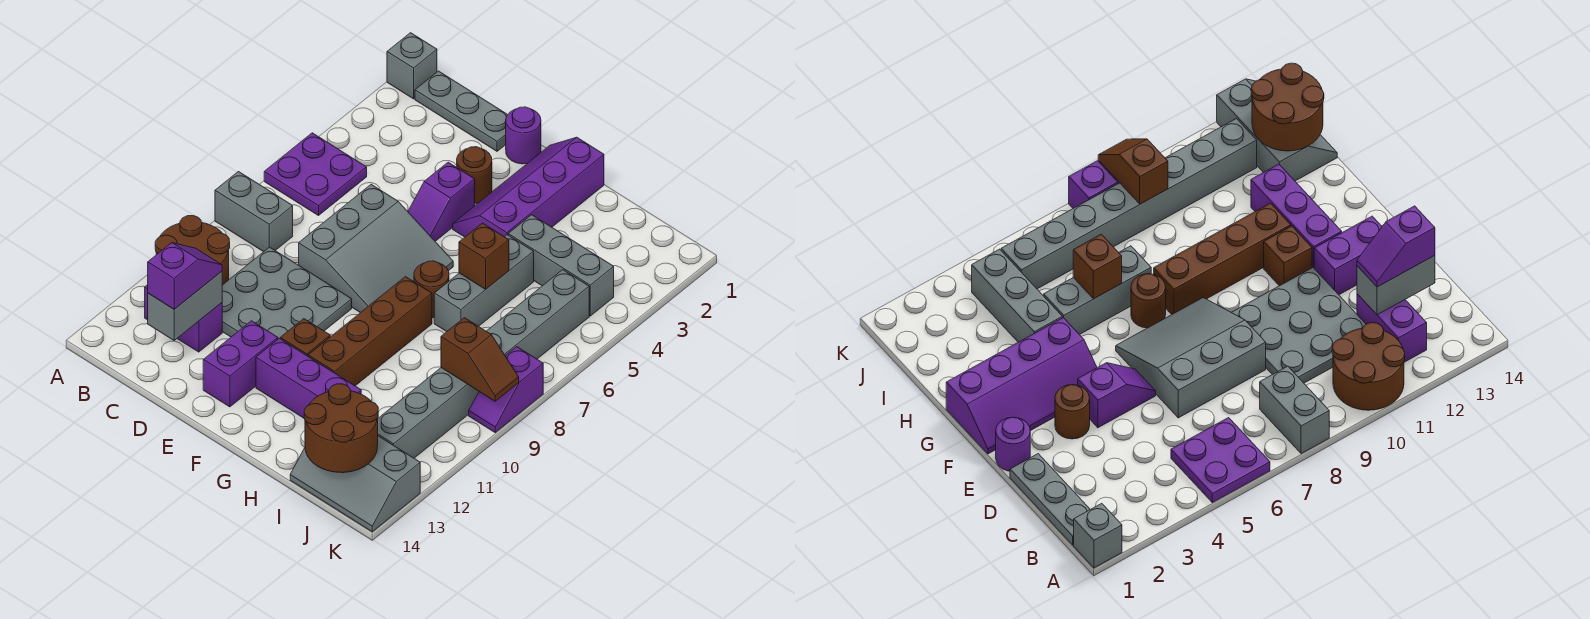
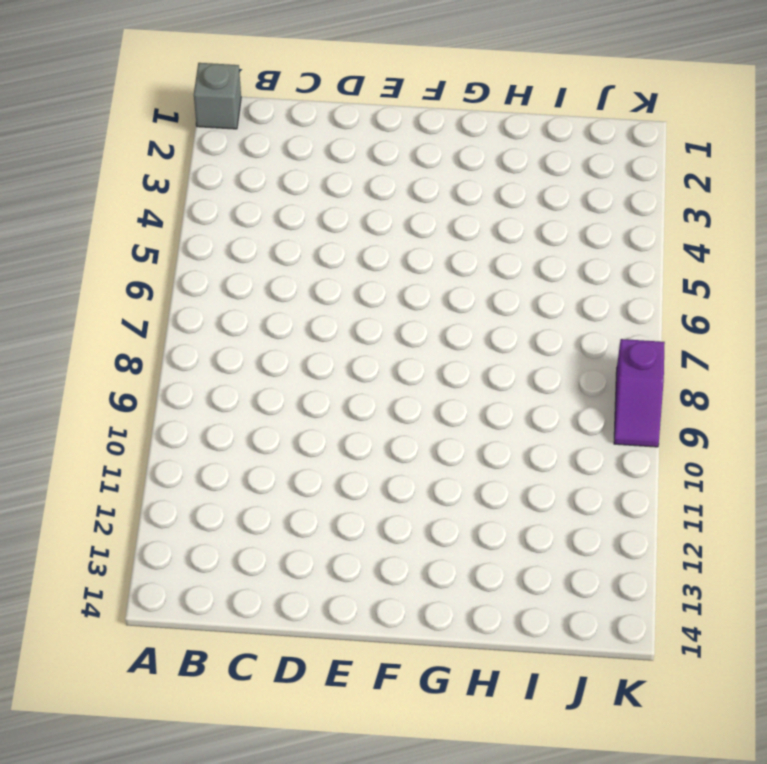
none -> purple plate A5:B6 level 1
none -> grey brick A8:B8 level 1
none -> brown round brick A10:B11 level 1

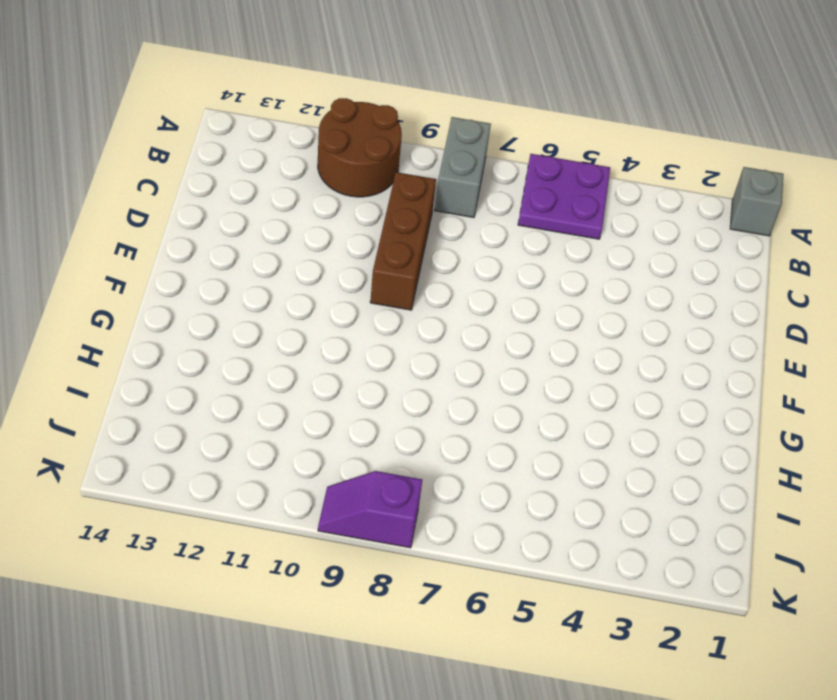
brown brick C9:E9 level 1 -> grey plate C9:E11 level 1
none -> grey plate B1:D1 level 1
none -> purple brick B12:C12 level 1
none -> grey slope D6:F8 level 1 top D

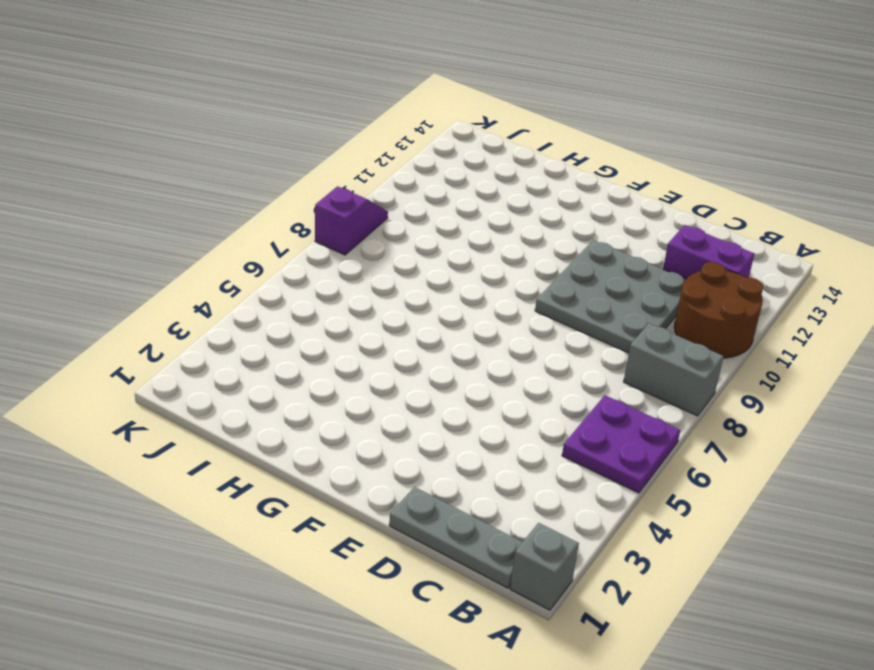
none -> grey slope D6:F8 level 1 top D
none -> purple round brick E1 level 1
none -> brown round brick E3 level 1

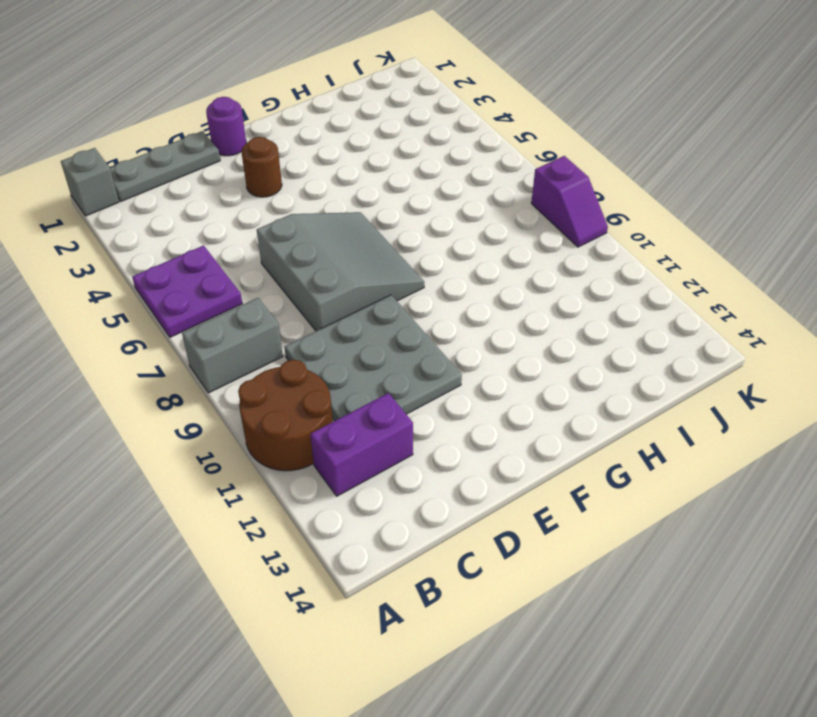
none -> purple slope E4:E5 level 1 top 4
none -> purple brick E12:E13 level 1
none -> purple slope F1:G4 level 1 top G

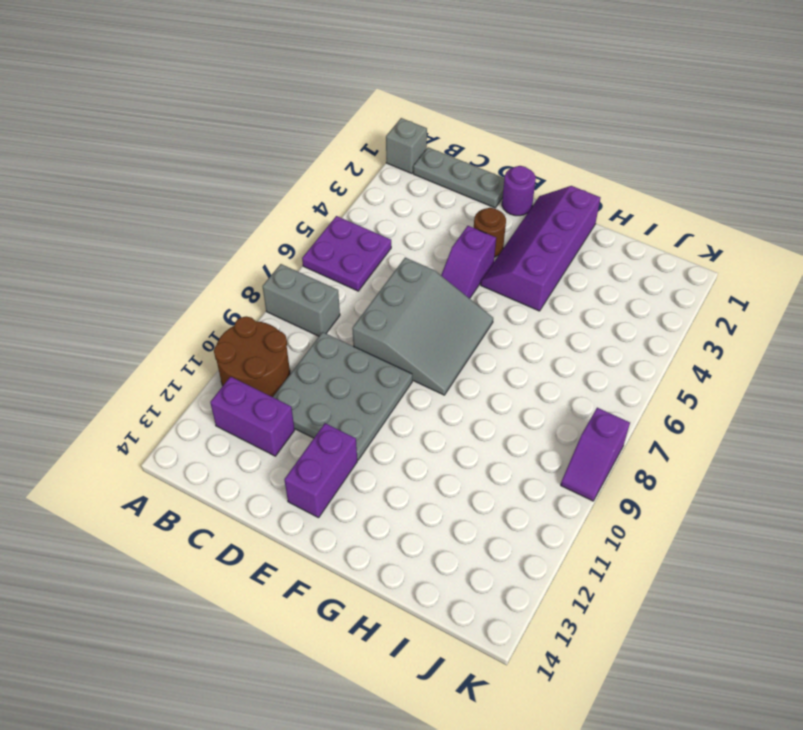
none -> brown brick F11 level 1
none -> purple brick F12:H12 level 1
none -> brown round brick G7 level 1

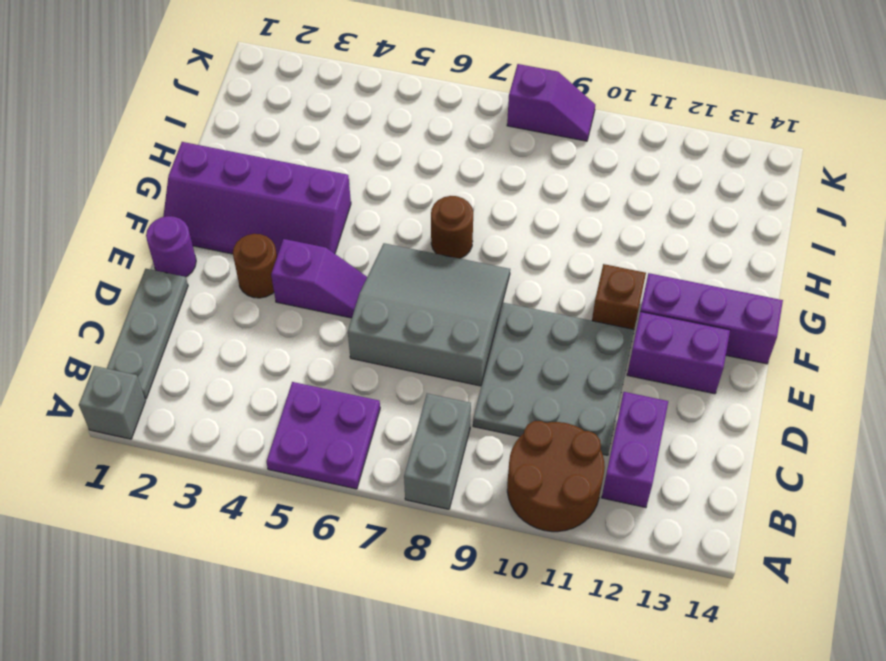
purple brick F12:F14 level 1 -> purple brick F12:H12 level 1
none -> brown brick G8:G11 level 1
none -> grey brick H4:J4 level 1
none -> grey brick H5:H7 level 1

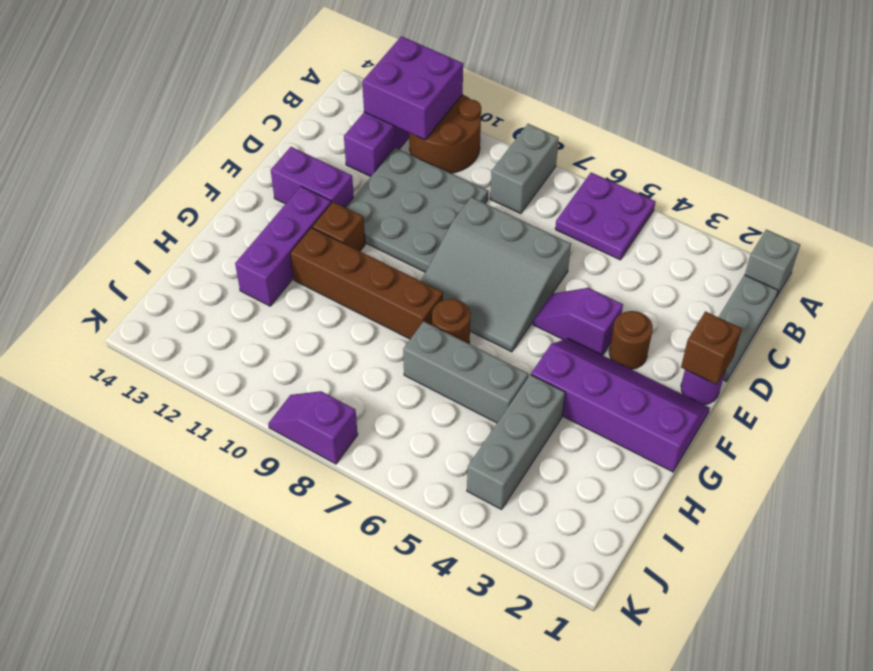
purple brick A11:B12 level 2 -> none
brown brick E1 level 2 -> brown brick H6 level 2
none -> grey slope I13:K14 level 1 top 13
none -> grey brick J5:J12 level 1
none -> grey brick C12:C13 level 2

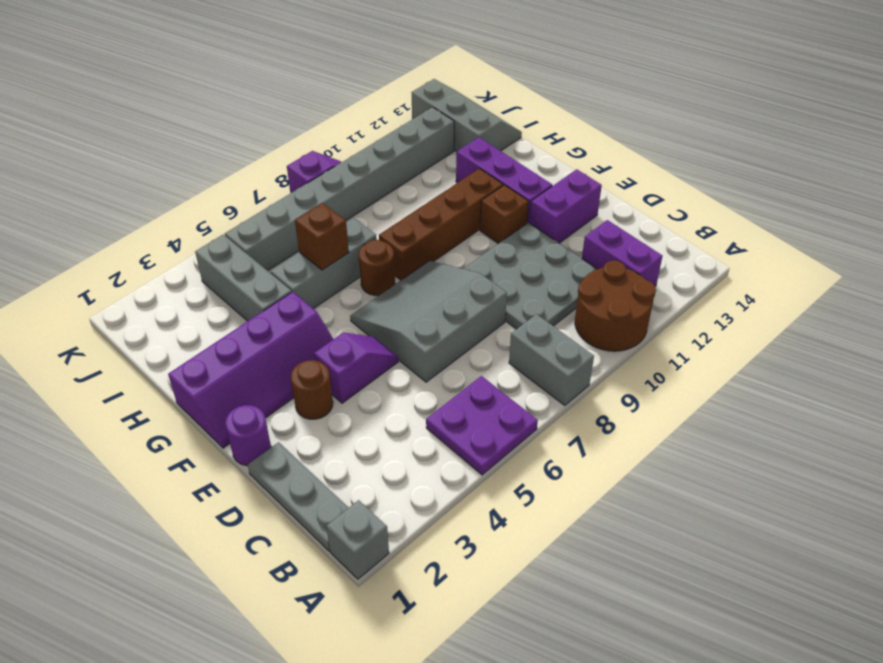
none -> grey brick C12:C13 level 2
none -> brown round brick I13:J14 level 2
none -> brown slope J9:K9 level 2 top J

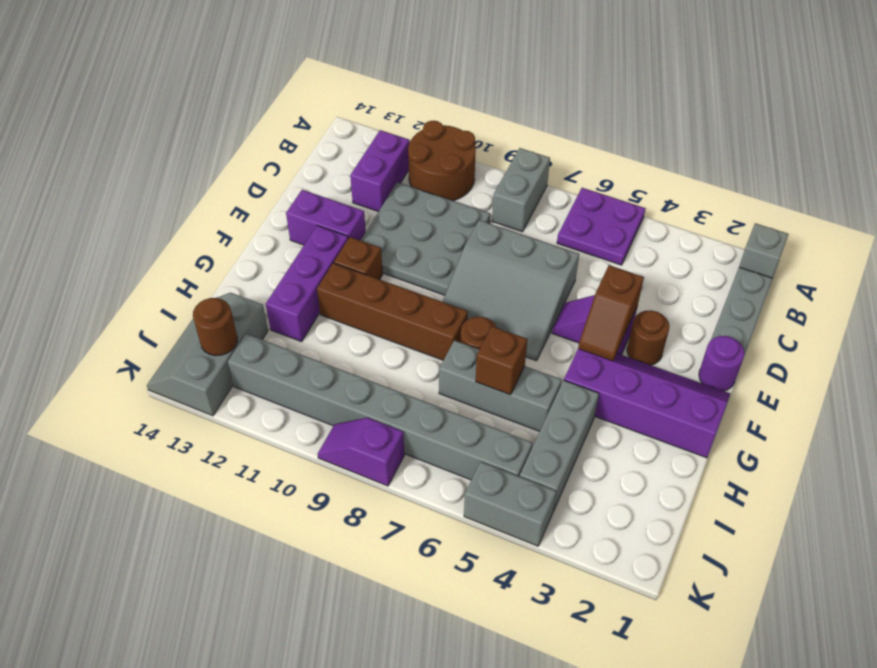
brown slope E4:F4 level 2 top E -> brown slope J9:K9 level 2 top J
brown round brick J13 level 2 -> brown round brick I13:J14 level 2
grey brick K4:K5 level 1 -> grey brick C12:C13 level 2
none -> purple slope C12:C13 level 3 top 13

